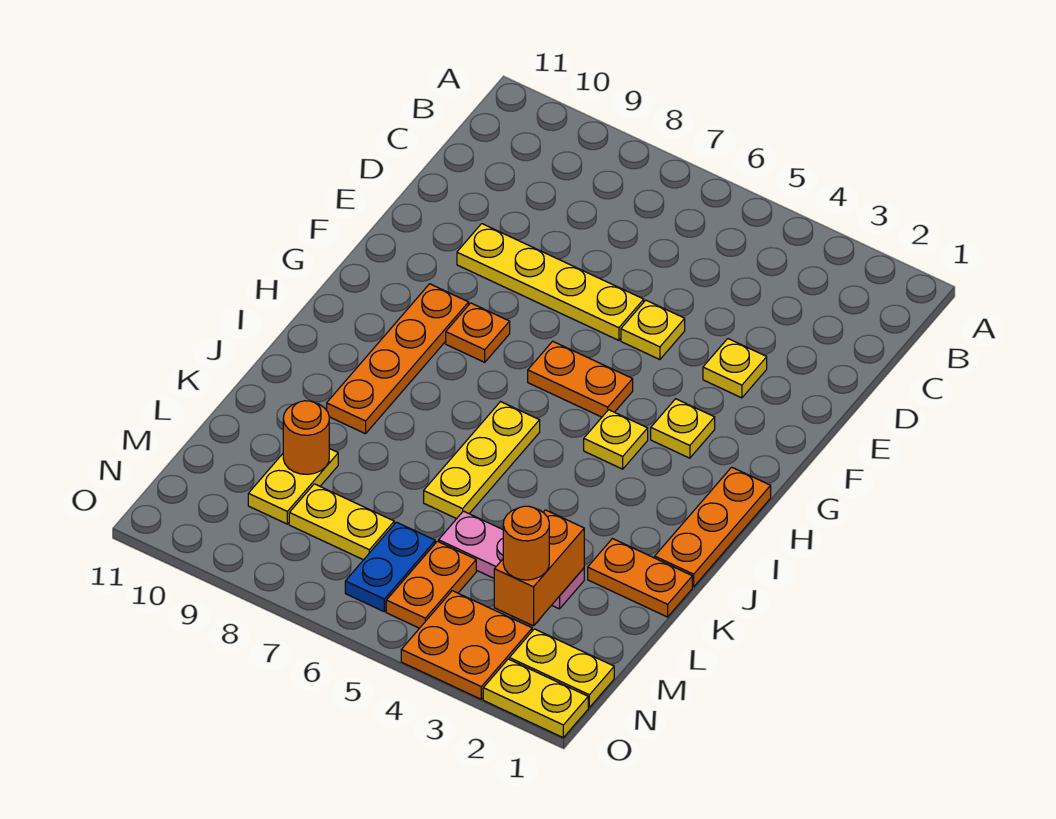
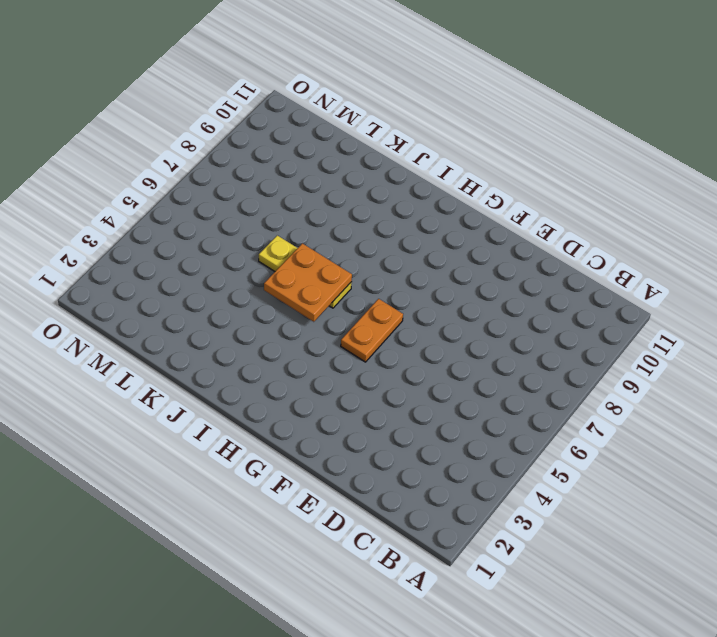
orange plate I5:J6 level 2 -> orange plate N3:O4 level 1
none -> yellow plate E3 level 1
none -> yellow plate E5 level 1
none -> yellow plate E6:E9 level 1

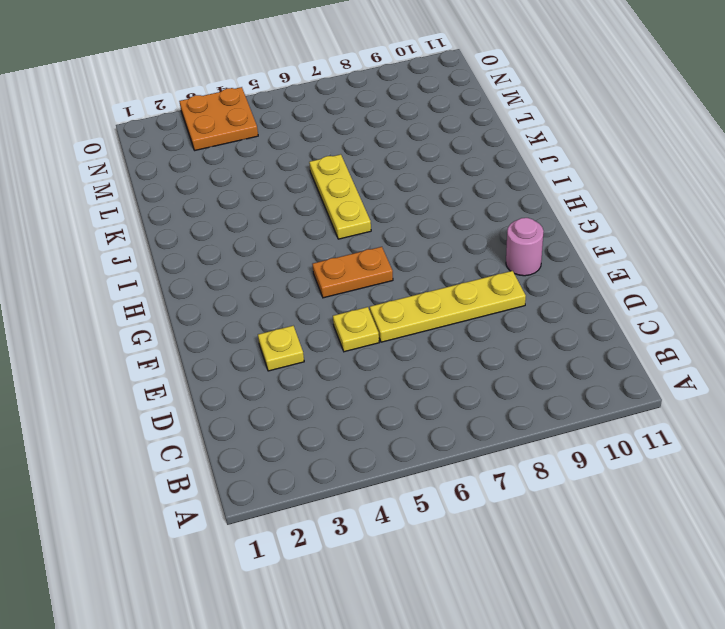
pink round brick F10 level 1 -> none
none -> yellow plate G3 level 1
none -> orange plate G8 level 1
none -> orange plate G9:J9 level 1

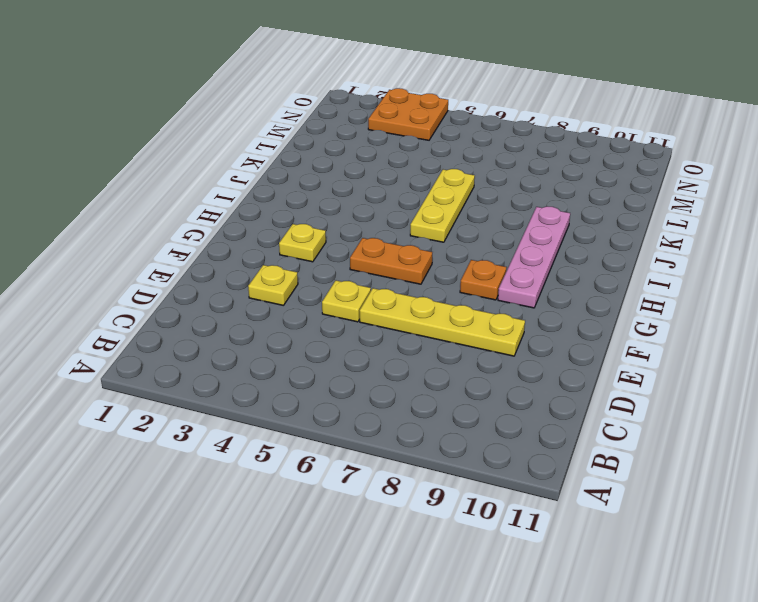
pink plate G9:J9 level 1 -> orange plate G9:J9 level 1
none -> orange plate H1:J1 level 1
none -> yellow plate H4 level 1
none -> orange plate K1:K2 level 1

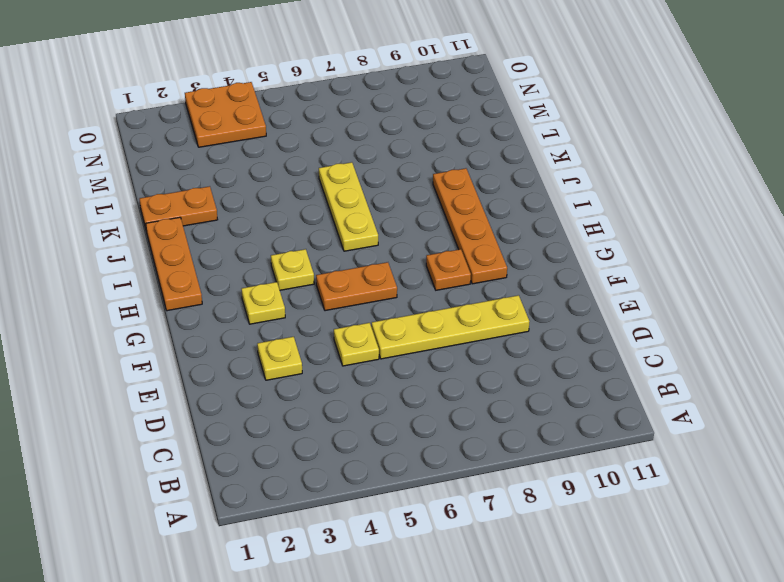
none -> pink plate L3:L5 level 1
none -> yellow plate L9:M9 level 1
none -> orange plate M5:N5 level 1

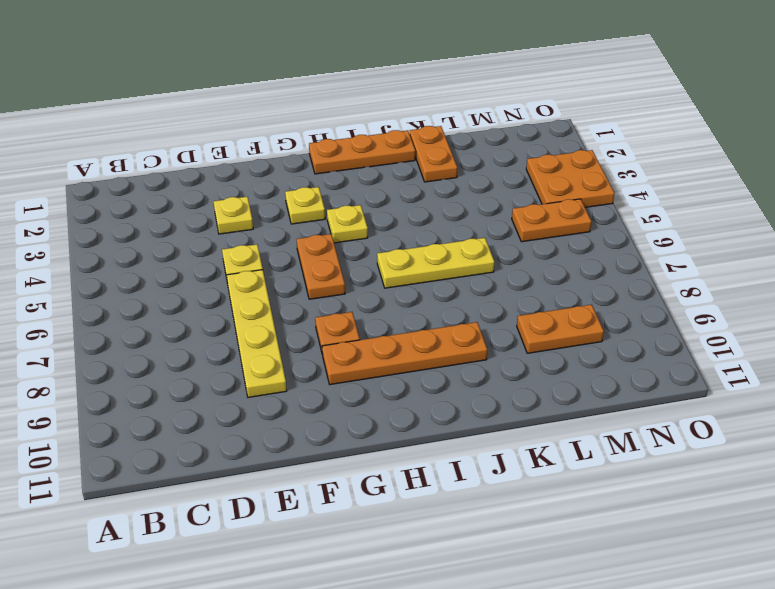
orange plate L9:M9 level 1 -> yellow plate L9:M9 level 1
none -> pink plate L3:L5 level 1
none -> blue plate M6:N6 level 1
none -> yellow plate M7:M8 level 1

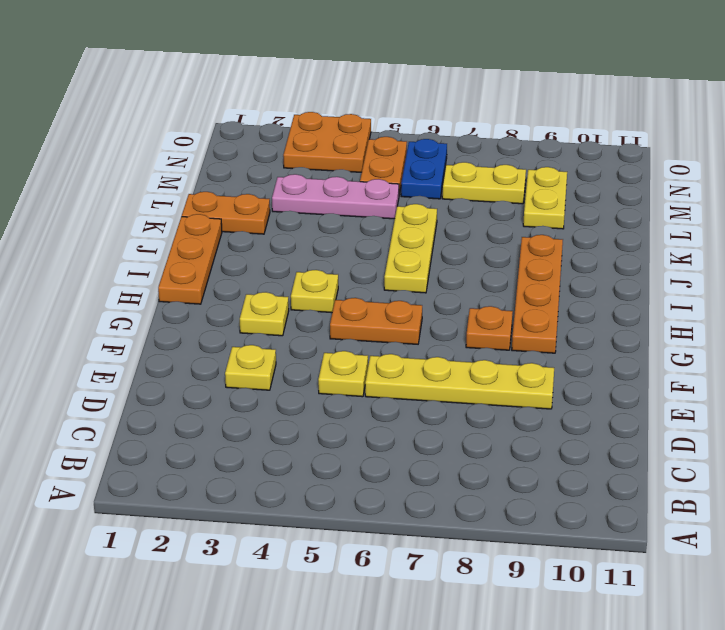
none -> yellow plate N1:N2 level 1
none -> yellow plate O1:O2 level 1
none -> orange brick L3:M3 level 2

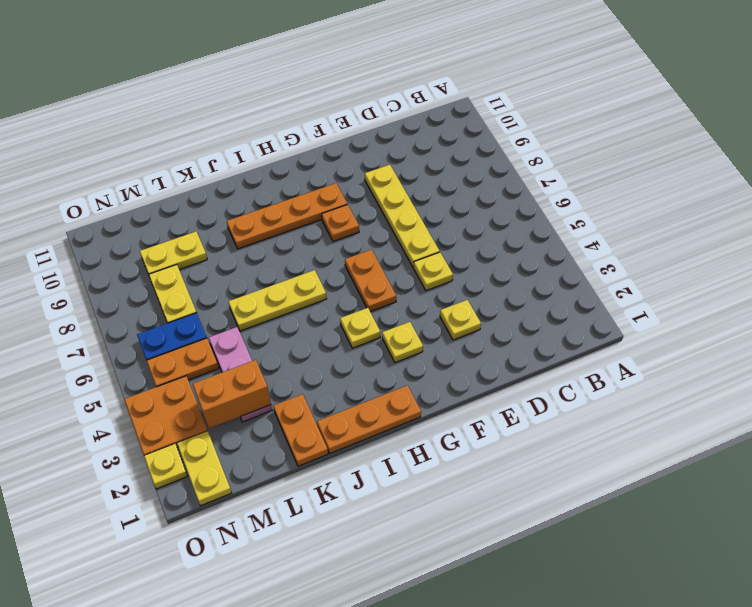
yellow plate O2 level 1 -> yellow plate O1:O2 level 1
none -> orange round brick L9 level 2
none -> orange round brick M3 level 3

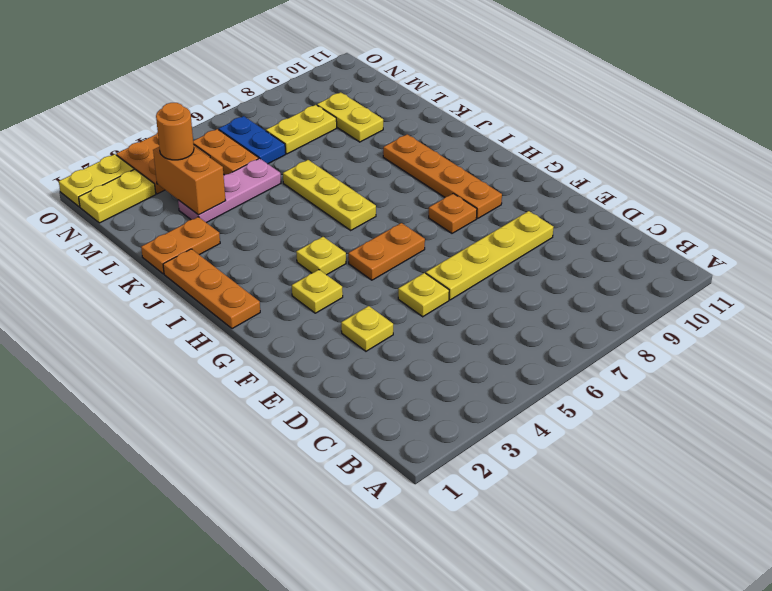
none -> orange round brick L9 level 2

